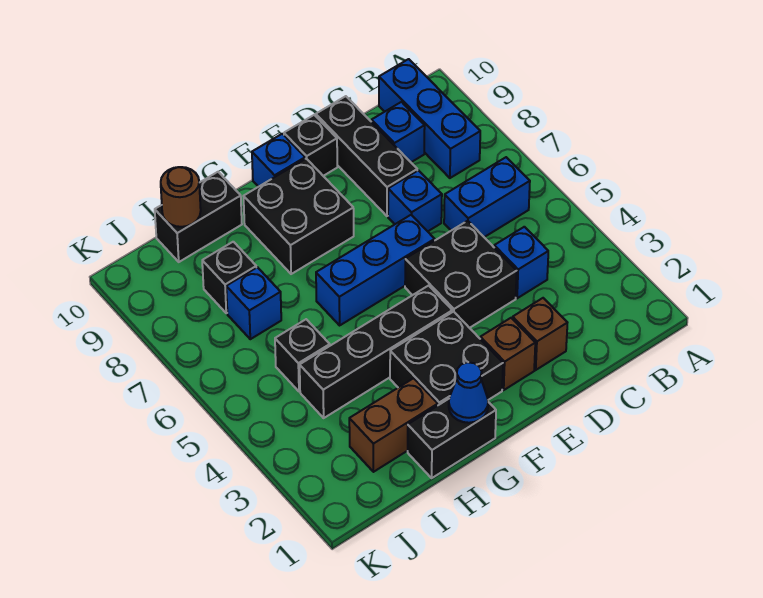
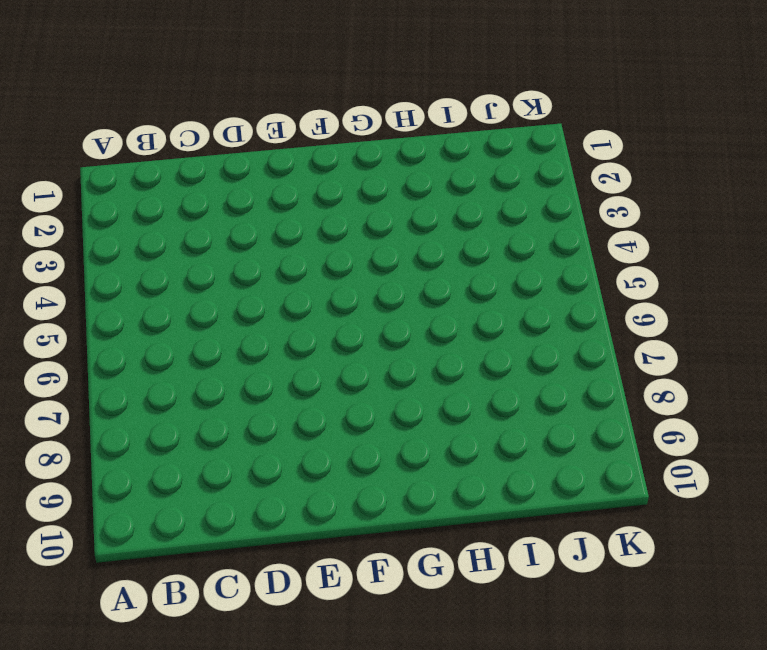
none -> blue brick B6:C6 level 1
none -> blue brick B8:B10 level 1
none -> blue brick C4 level 1

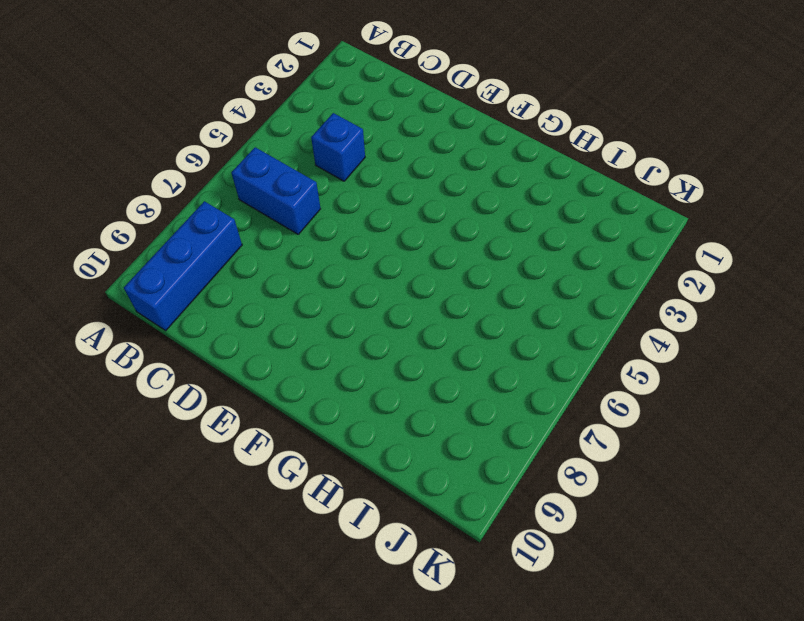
none -> blue brick C9 level 1
none -> brown brick D2 level 1
none -> black brick D4:E5 level 1

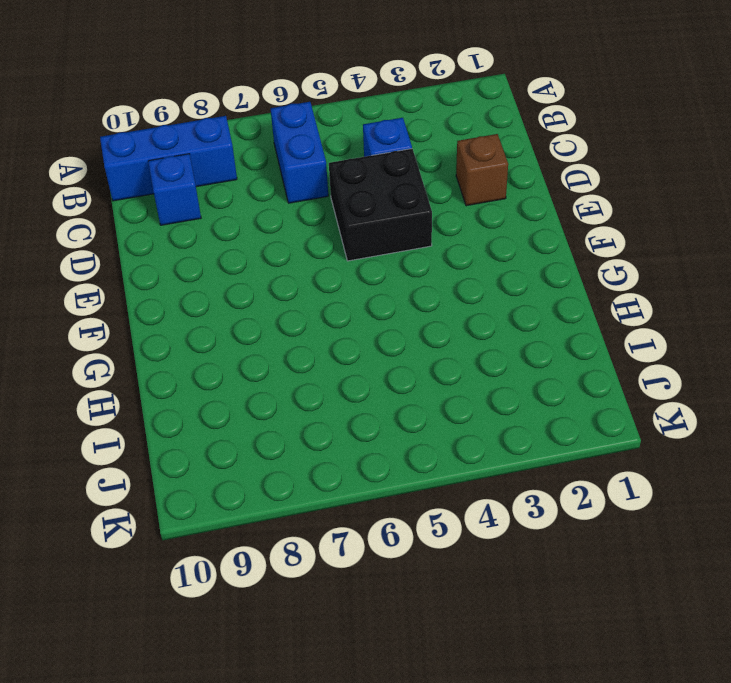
none -> blue brick D7 level 1
none -> black brick D8:D10 level 1
none -> brown brick E2 level 1

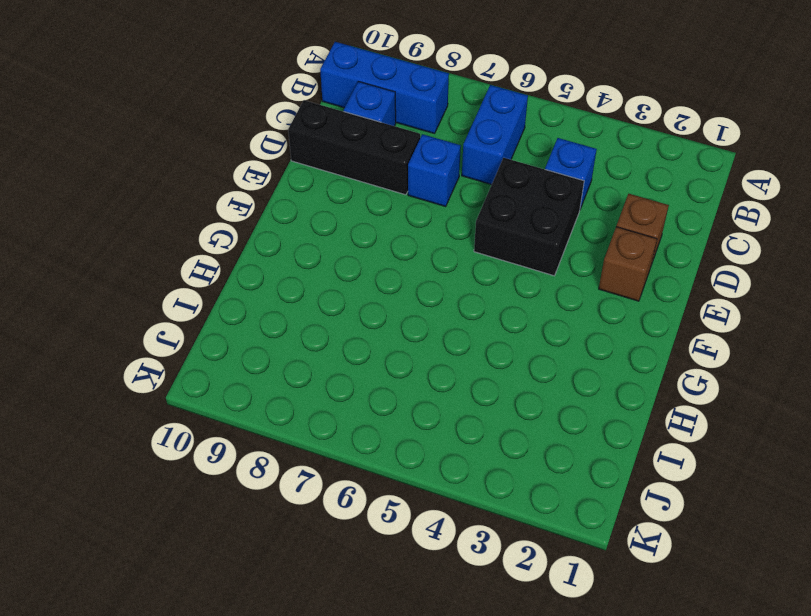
none -> blue brick E6:G6 level 1
none -> black brick E10 level 1
none -> black brick F2:G3 level 1

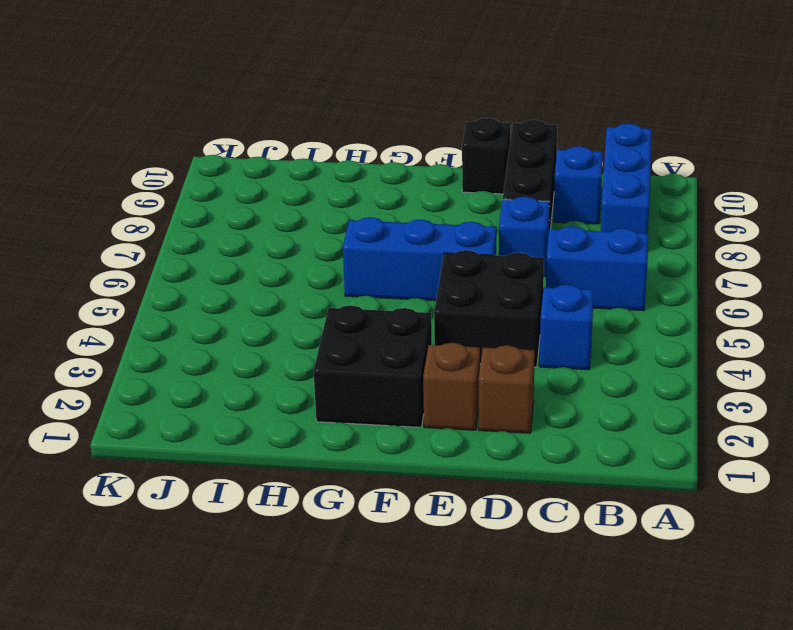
none -> black brick F4:I4 level 1
none -> black brick F8:G9 level 1
none -> blue brick F10 level 1

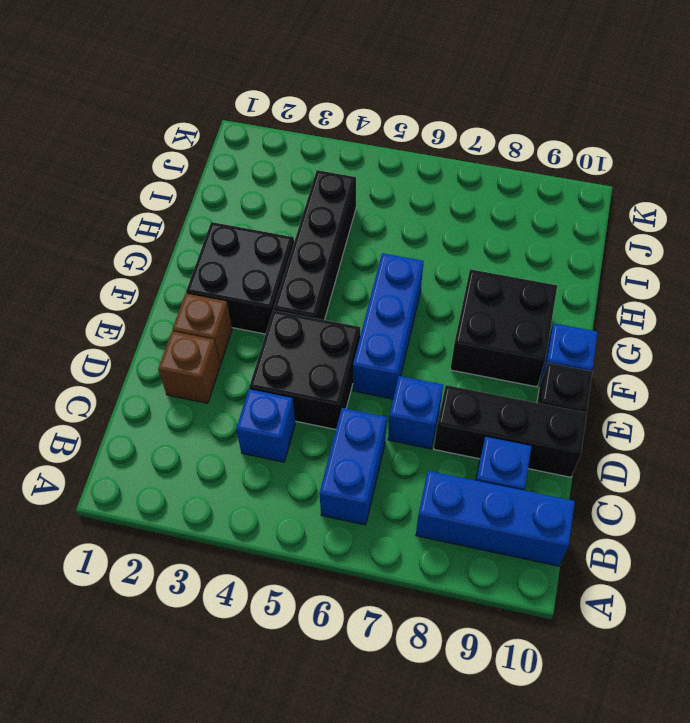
none -> black brick G1:H1 level 1
none -> brown brick H2:I2 level 1
none -> black brick H10:I10 level 1

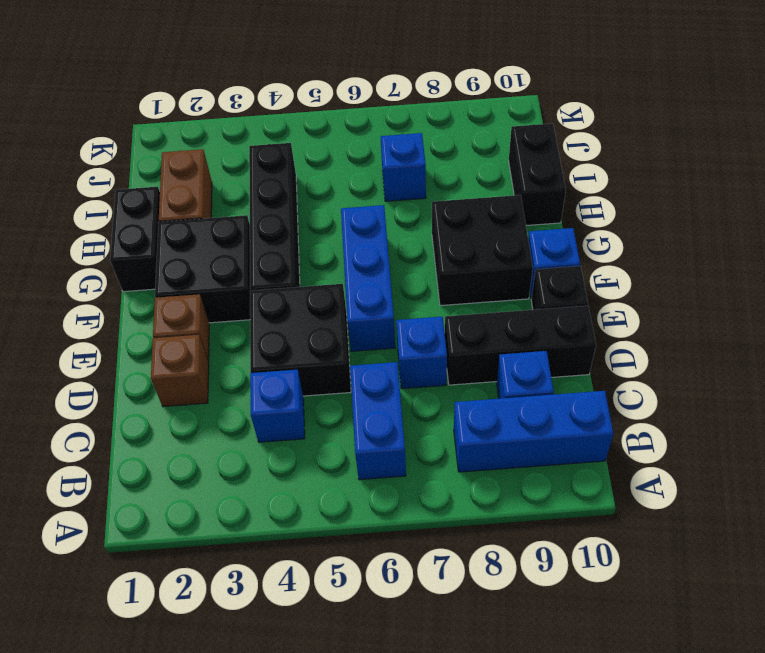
none -> black brick I5 level 1
none -> black brick I8 level 1
none -> blue cone G1 level 2

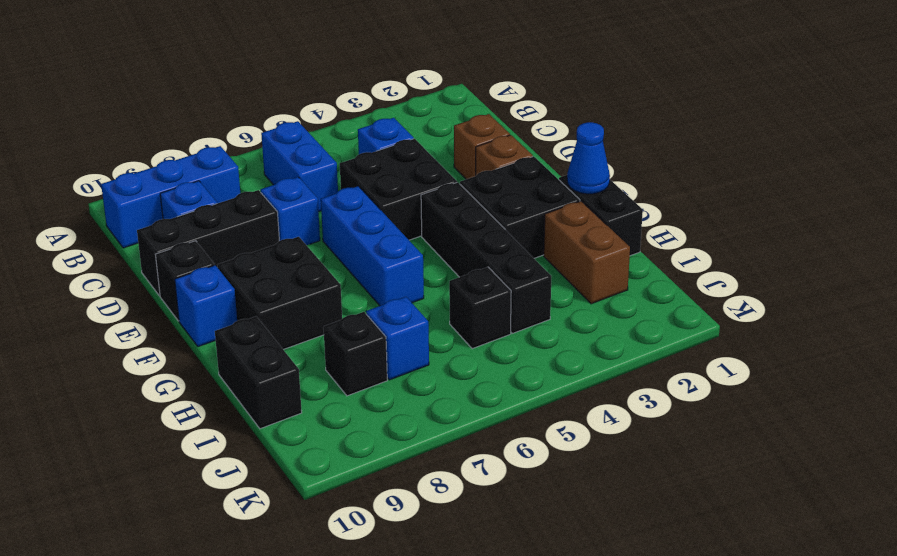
none -> brown round brick I10 level 2

